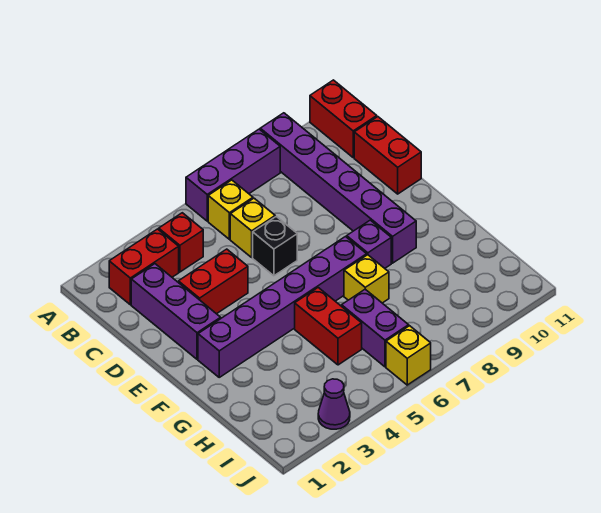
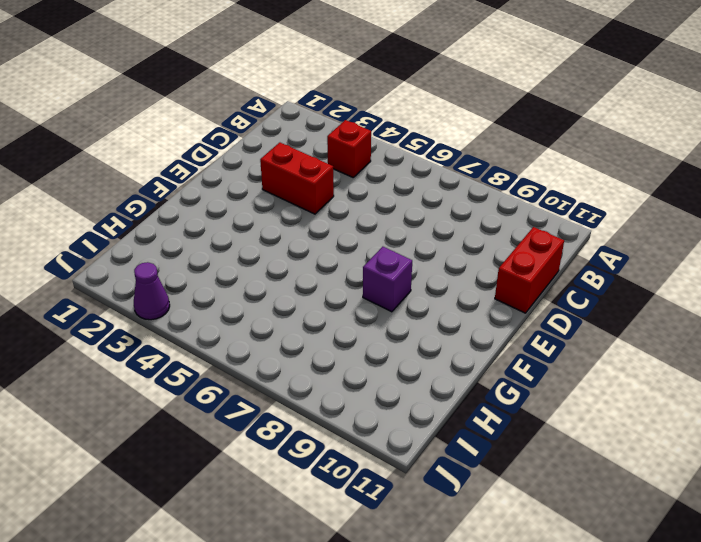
none -> purple brick A6:A8 level 1
none -> purple brick A9:F9 level 1
none -> red brick A11:B11 level 1

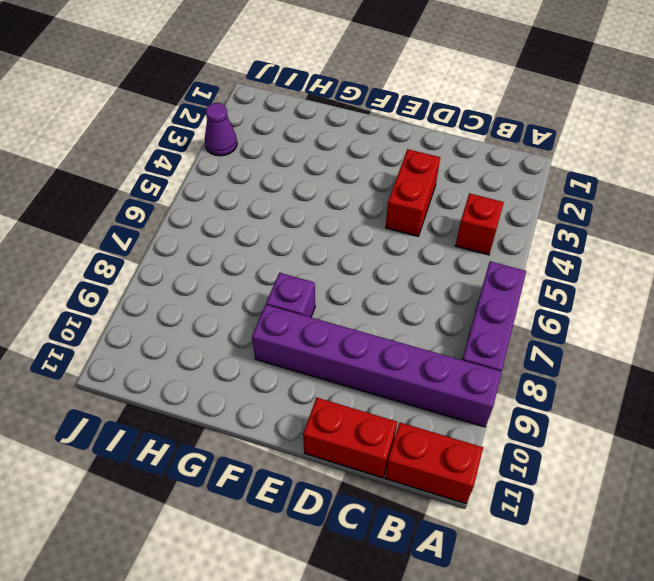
none -> red brick B2:B3 level 1
none -> yellow brick B6 level 1
none -> purple brick C2:E2 level 1

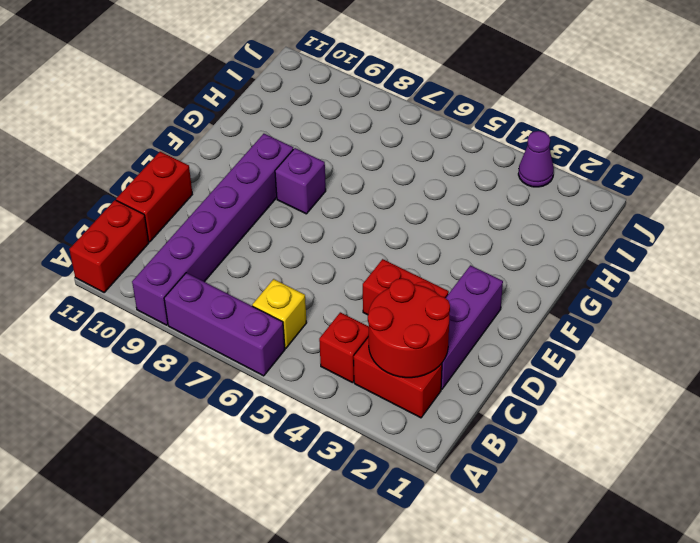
red round brick B2:C3 level 2 -> none
none -> yellow brick C6 level 1
none -> black brick D6 level 1
none -> purple brick F2:F7 level 1

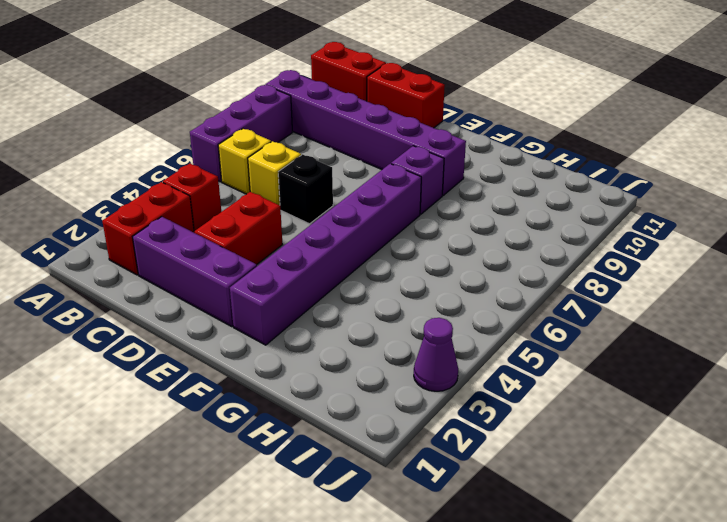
none -> red brick G5:H5 level 1
none -> yellow brick G7 level 1
none -> purple brick H6:I6 level 1

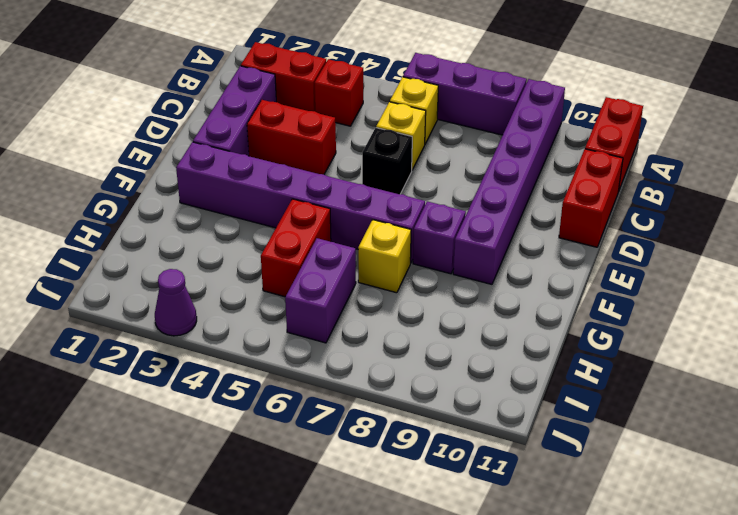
none -> yellow brick J6 level 1

